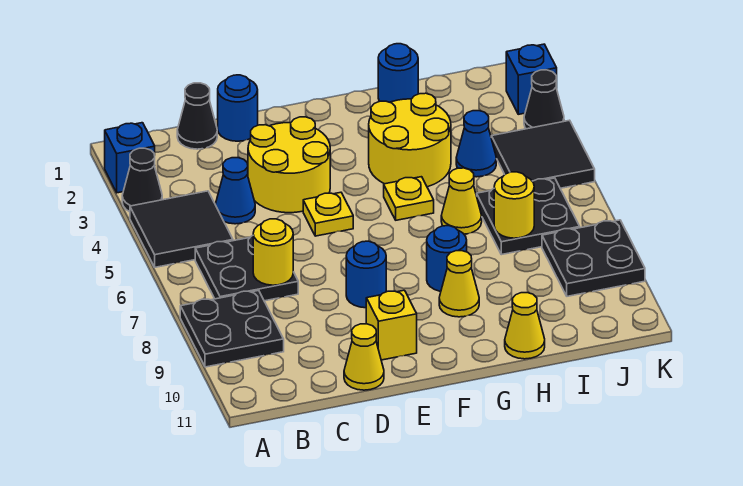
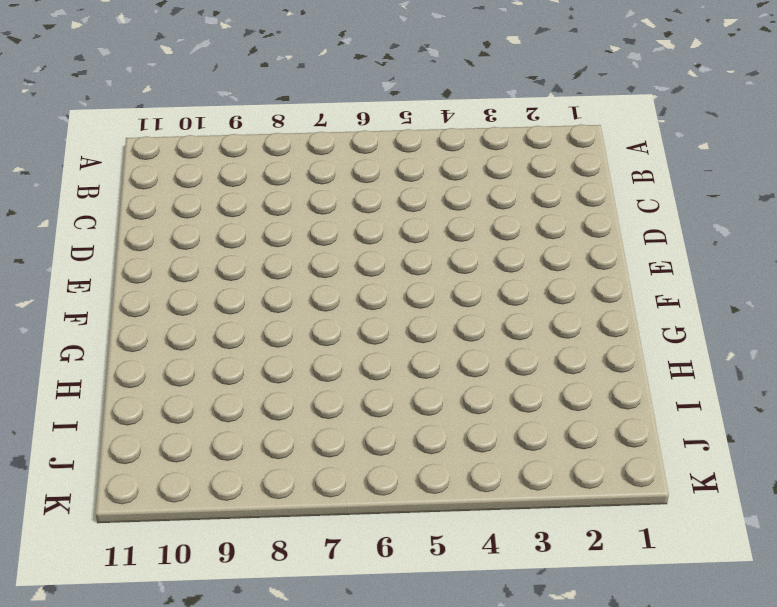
none -> blue brick A2 level 1
none -> black cone A3 level 1
none -> black tile A4:B5 level 1

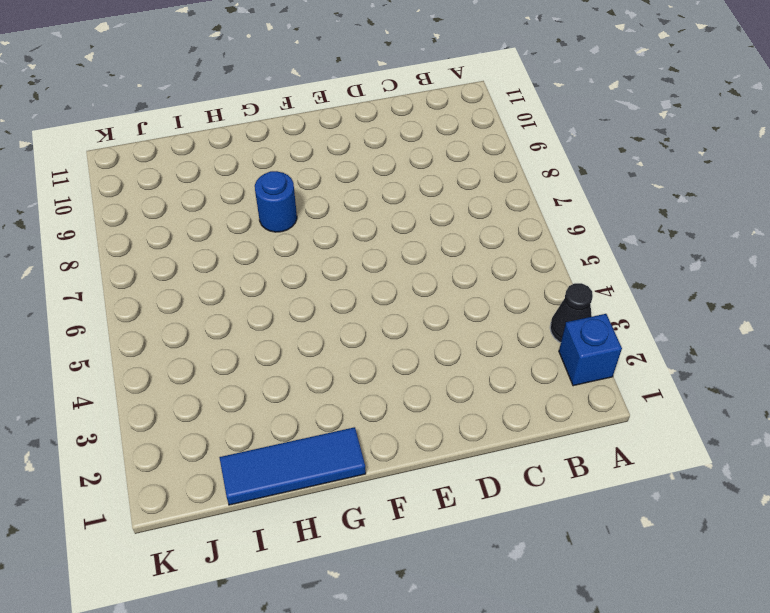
blue tile G1:I1 level 1 -> blue round brick H1 level 1
none -> black tile A4:B5 level 1
none -> black plate A8:B9 level 1
none -> black plate B6:C7 level 1

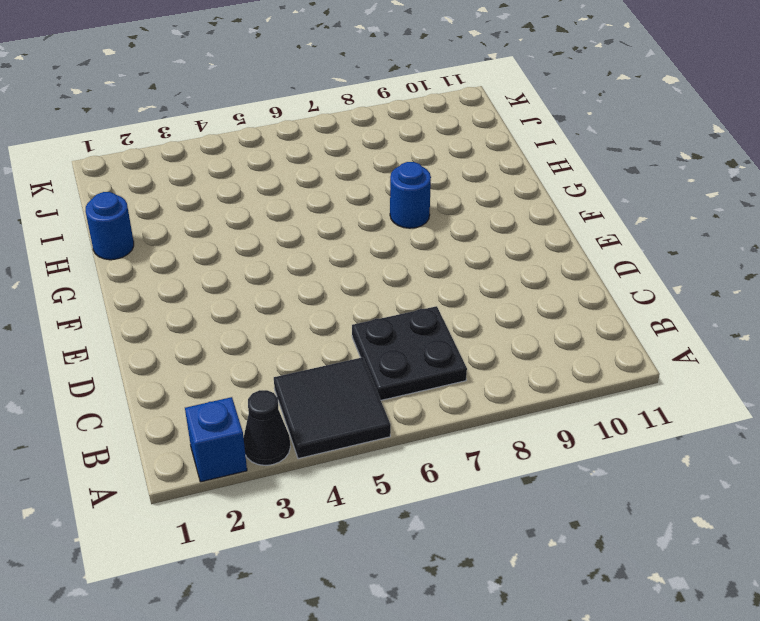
none -> black plate A8:B9 level 1
none -> black cone C1 level 1
none -> blue cone C4 level 1

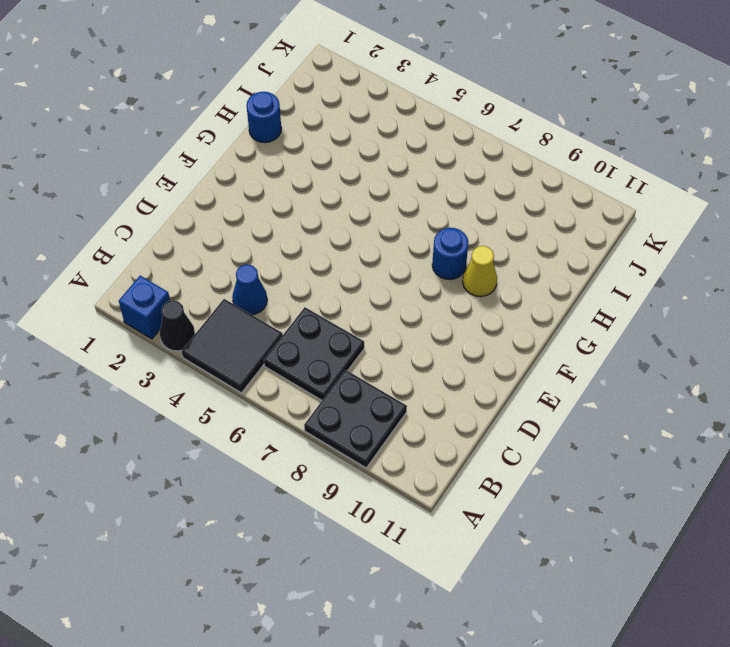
none -> black cone C1 level 1
none -> blue round brick D1 level 1
none -> yellow round brick D3:E4 level 1

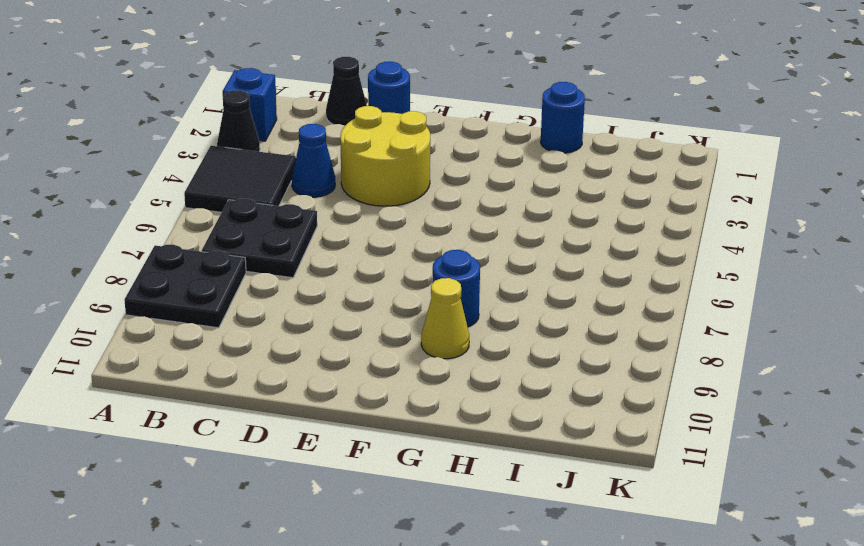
none -> yellow cone D11 level 1
none -> yellow plate E5 level 1
none -> blue round brick E8 level 1

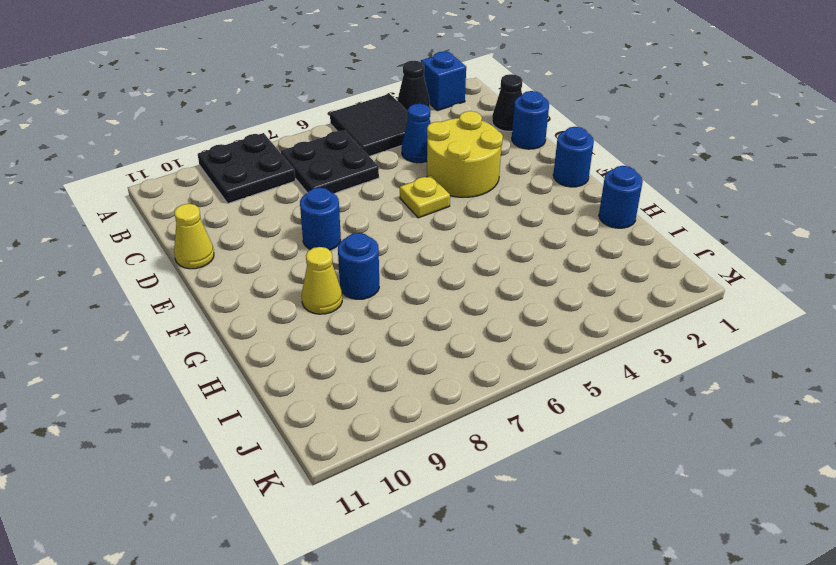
blue round brick F1 level 1 -> none
none -> yellow brick E10 level 1
none -> yellow round brick G3:H4 level 1
none -> yellow plate G5 level 1

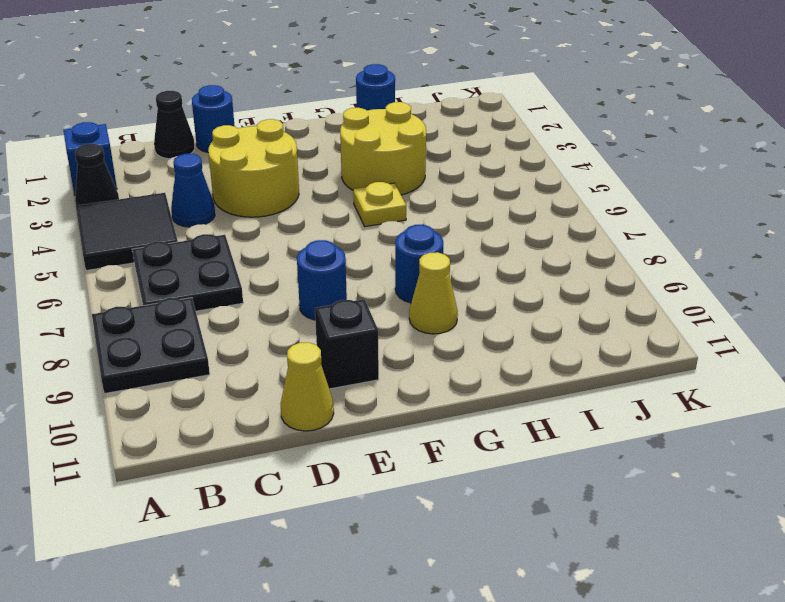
black brick E10 level 1 -> yellow brick E10 level 1
none -> yellow plate E5 level 1
none -> yellow cone H6 level 1
none -> yellow cone H11 level 1

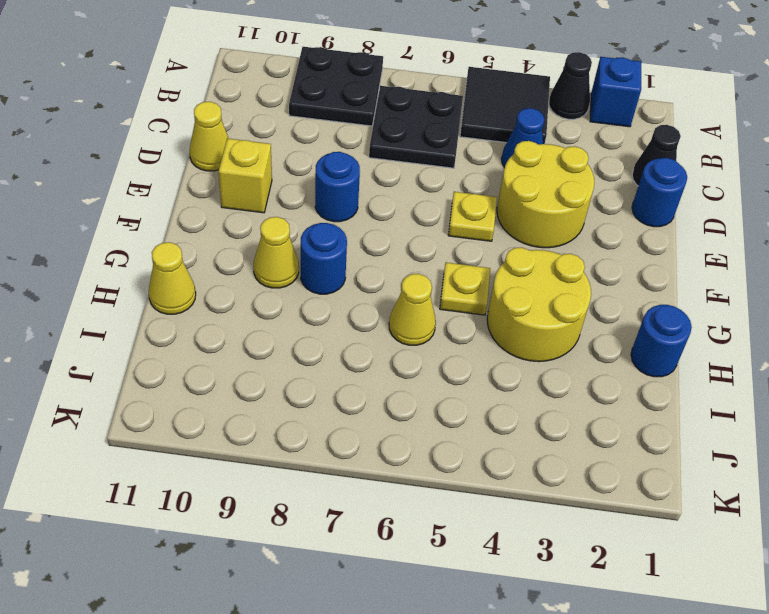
none -> blue cone I4 level 1
none -> black plate I6:J7 level 1
none -> black tile J4:K5 level 1

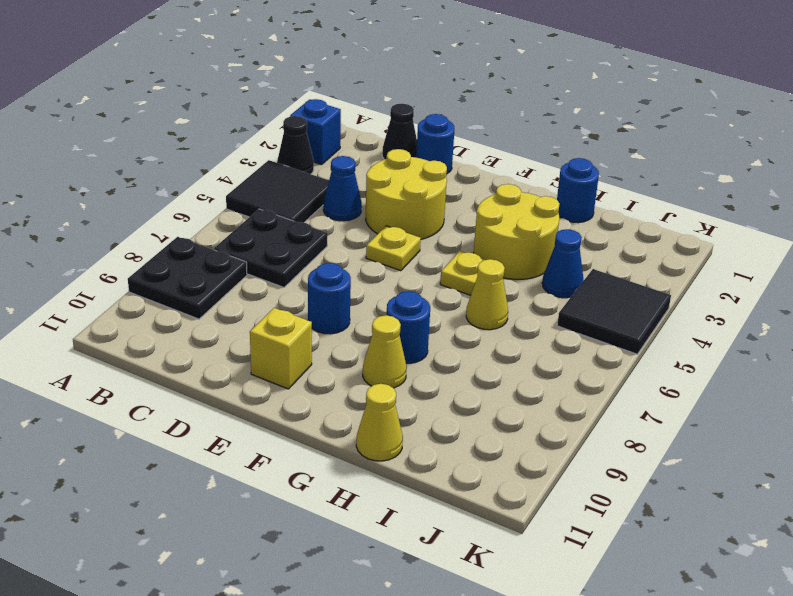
none -> yellow cone D11 level 1
none -> black plate I6:J7 level 1
none -> black plate J8:K9 level 1

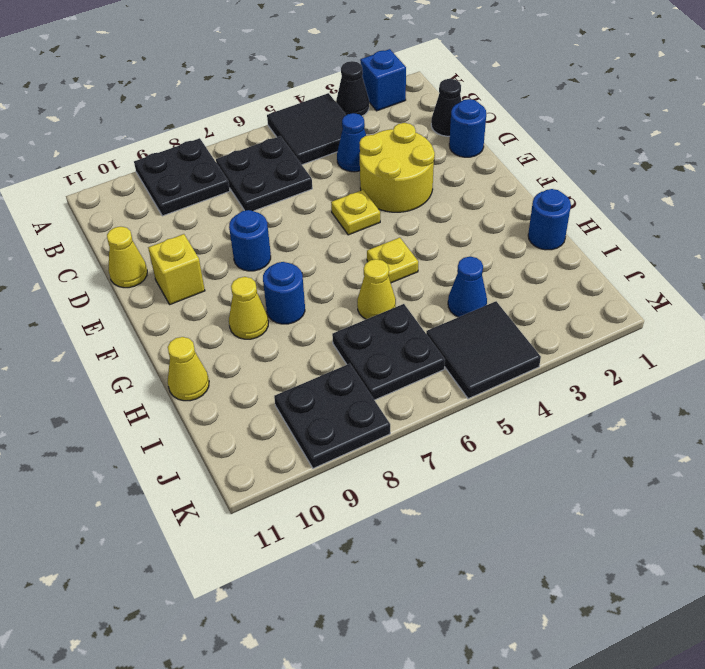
none -> yellow round brick G3:H4 level 1
none -> blue brick K2 level 1
none -> black cone K3 level 1

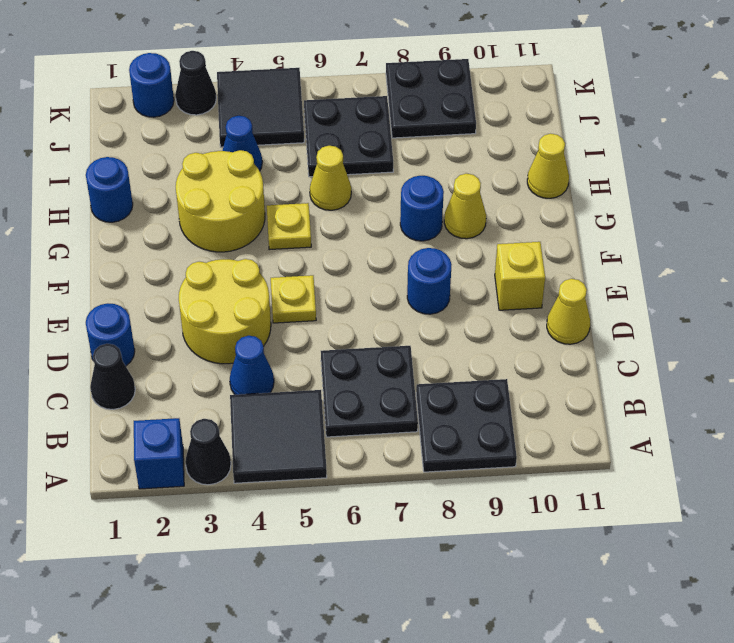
blue round brick K2 level 1 -> blue brick K2 level 1
none -> yellow round brick C7 level 2
none -> yellow round brick I7 level 2

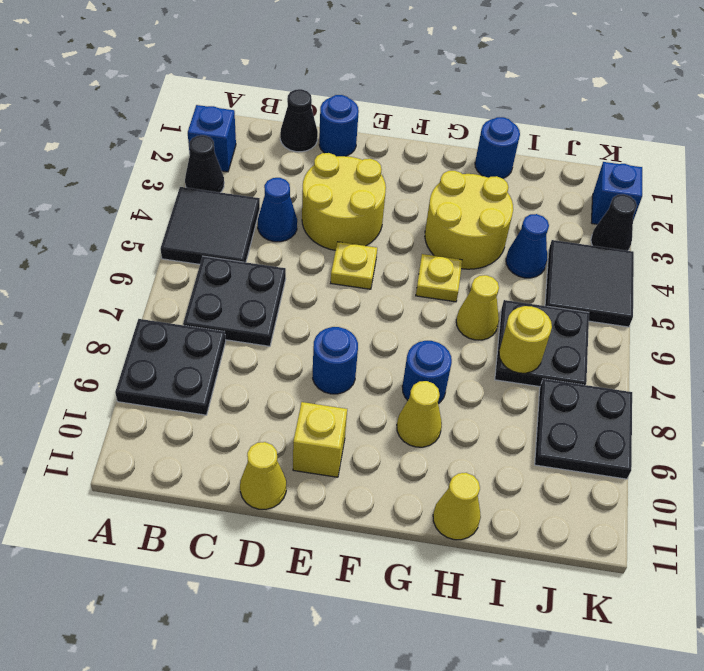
none -> yellow round brick C7 level 2

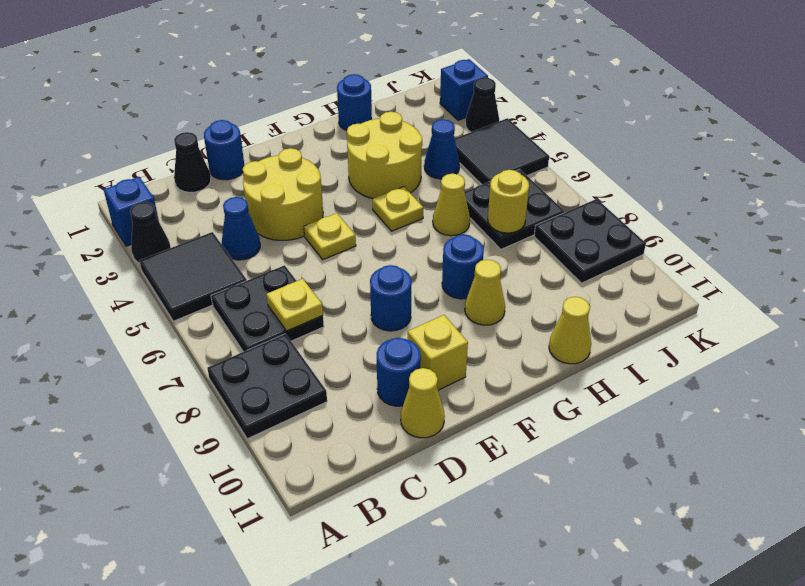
yellow plate C7 level 2 -> yellow round brick C7 level 2
blue round brick D10 level 1 -> none

